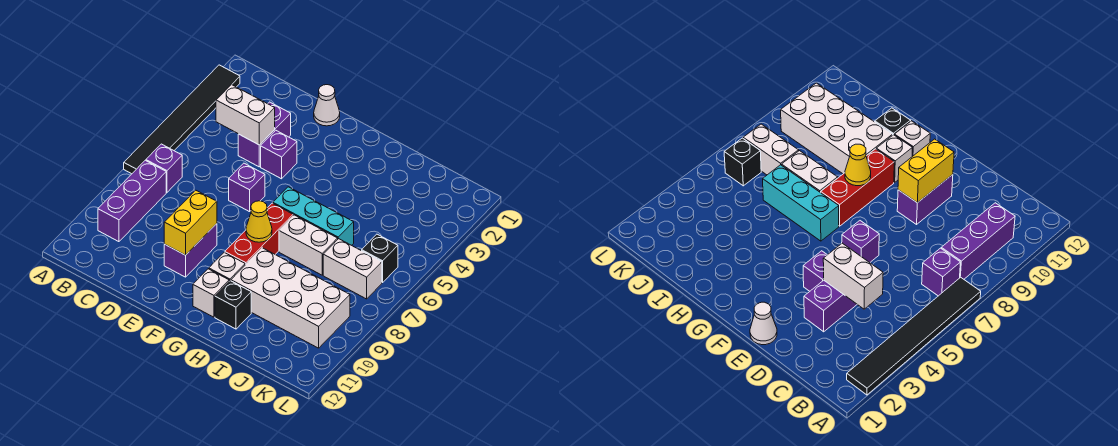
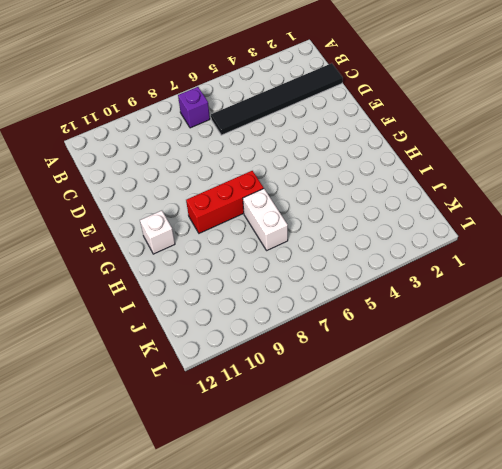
black tile C1:C6 level 1 -> black tile A2:A7 level 1
none -> purple brick B8:B10 level 1
none -> purple brick D3:D4 level 1
none -> white cone E1 level 1

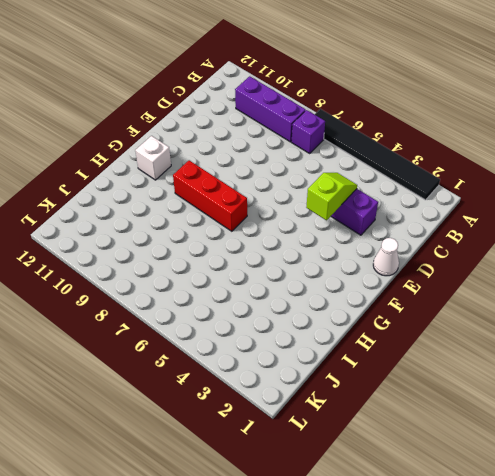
lime slope D4:E4 level 2 top E -> white brick C4:D4 level 2
none -> purple brick E4 level 1
none -> purple brick E6 level 1
none -> purple brick E9:E10 level 1

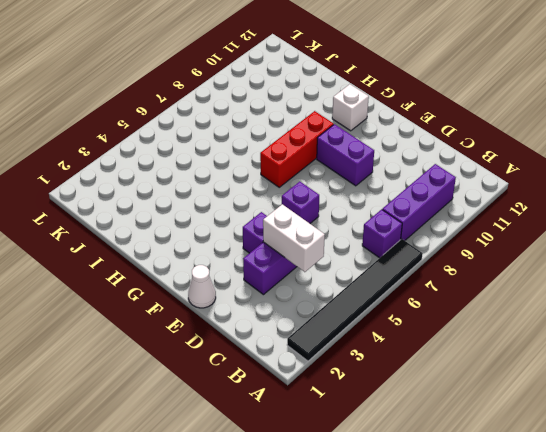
purple brick E9:F9 level 1 -> purple brick E9:E10 level 1
none -> cyan brick G6:I6 level 1
none -> white brick G10 level 1
none -> white brick H7:I7 level 1

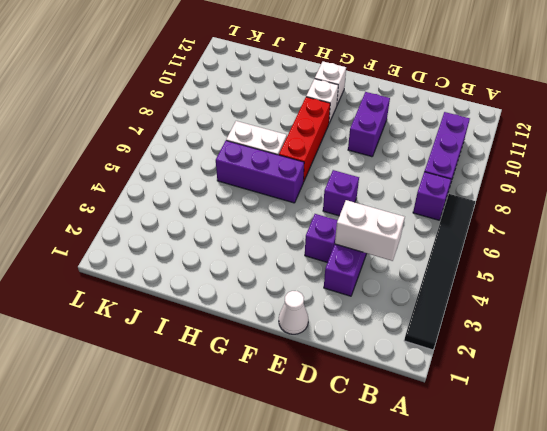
purple brick G6:I6 level 1 -> cyan brick G6:I6 level 1
none -> white brick H9:K10 level 1
none -> black brick H11 level 1
none -> white brick J7:K7 level 1

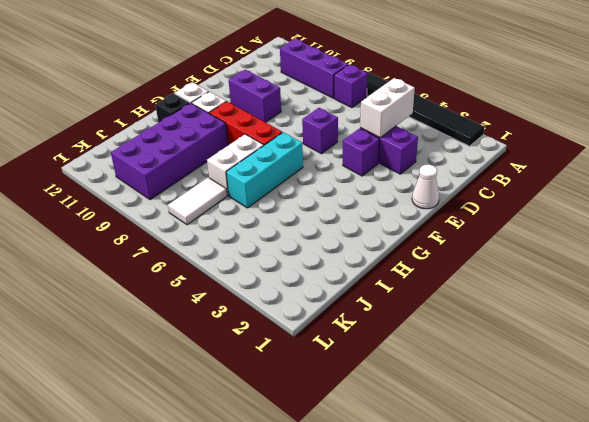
purple brick H9:K10 level 1 -> white brick H9:K10 level 1
white tile J7:K7 level 1 -> white brick J7:K7 level 1
none -> black brick K6 level 1
none -> yellow brick E9:E10 level 2
none -> yellow cone G8 level 2

